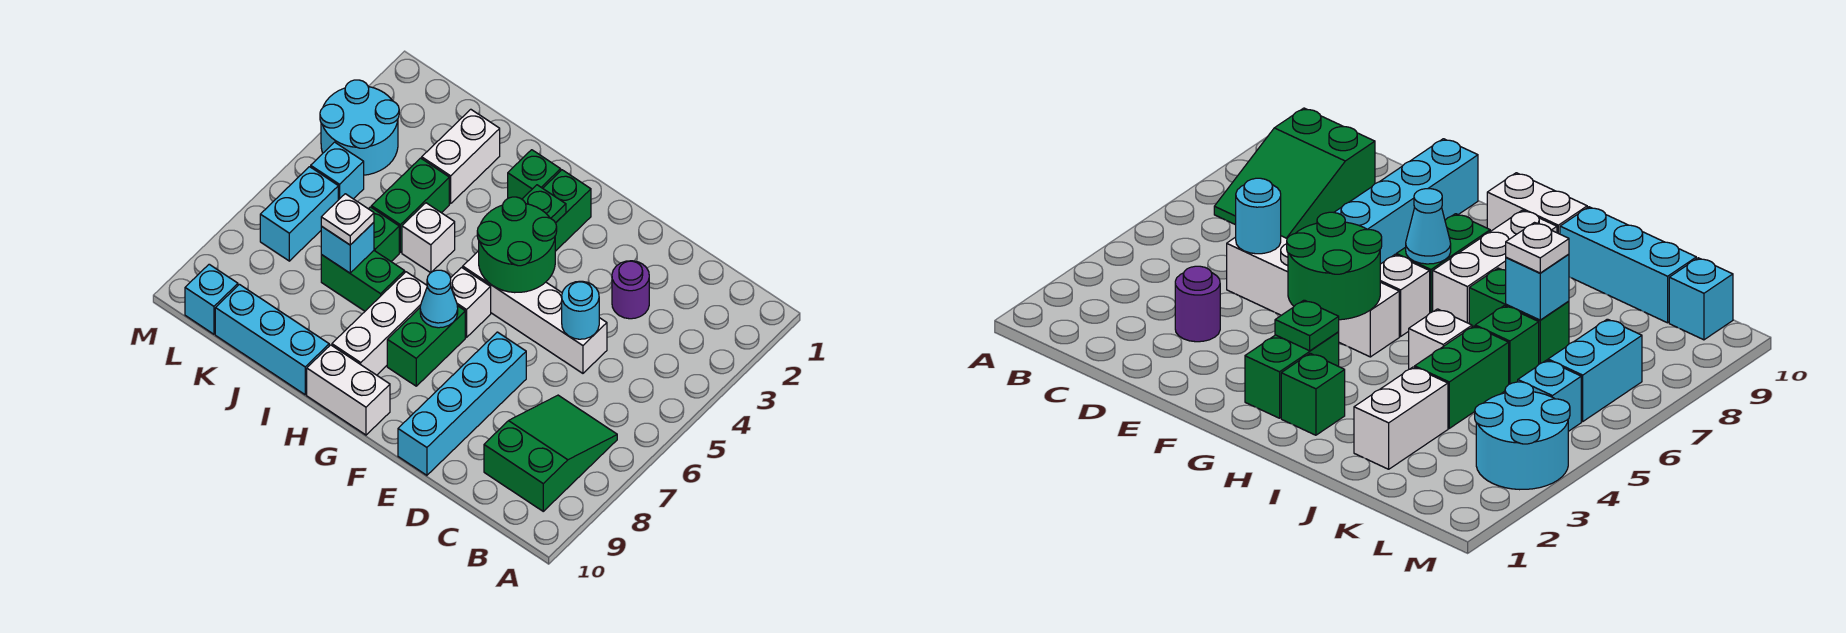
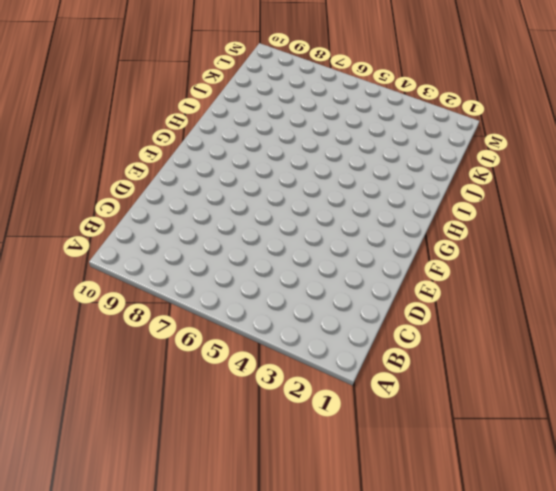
none -> green slope B7:C9 level 1 top 9
none -> purple round brick D3 level 1
none -> white brick D5:G5 level 1

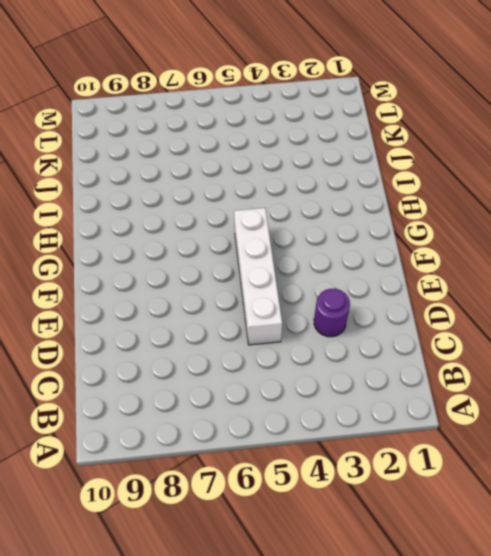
none -> green slope B7:C9 level 1 top 9
none -> cyan brick E7:E10 level 1
none -> green brick G2:G3 level 1

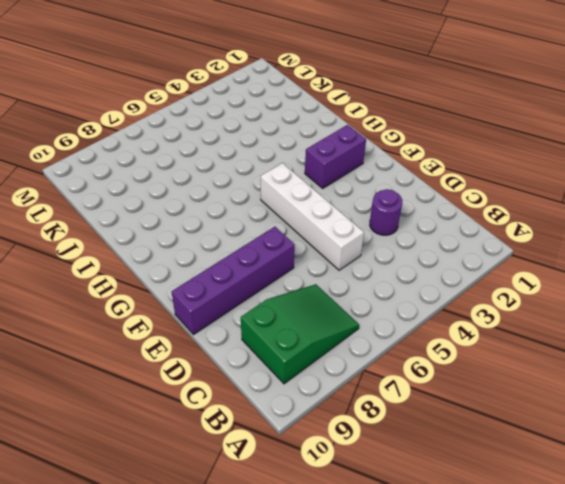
purple brick E7:E10 level 1 -> cyan brick E7:E10 level 1
purple brick G2:G3 level 1 -> green brick G2:G3 level 1
none -> white brick G6 level 1
none -> green brick G7:G8 level 1
none -> white brick G10:H10 level 1

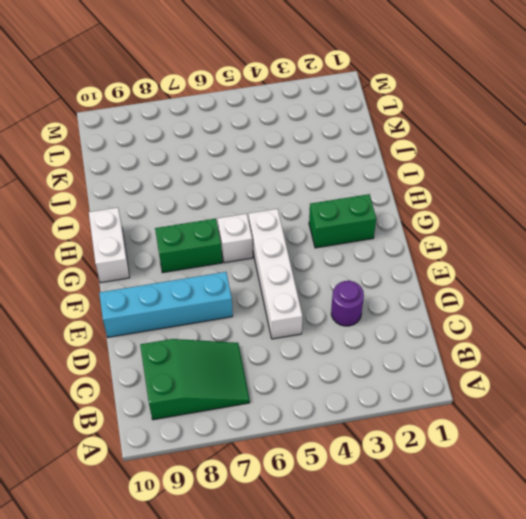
none -> green brick H2 level 1
none -> white brick H7:H9 level 1
none -> white brick I5 level 1

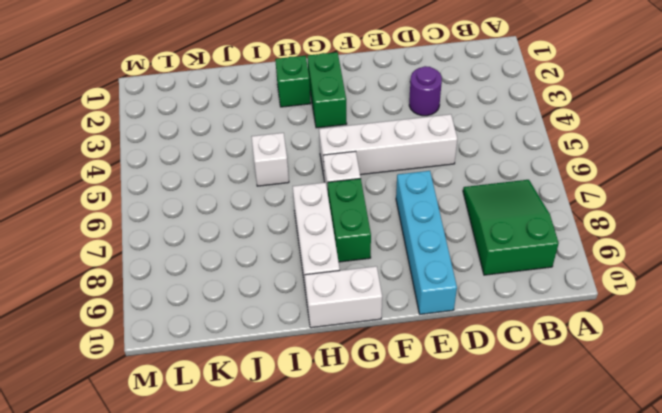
none -> green brick I7:J7 level 1
none -> cyan brick I10:K10 level 1
none -> white brick J2:J3 level 1

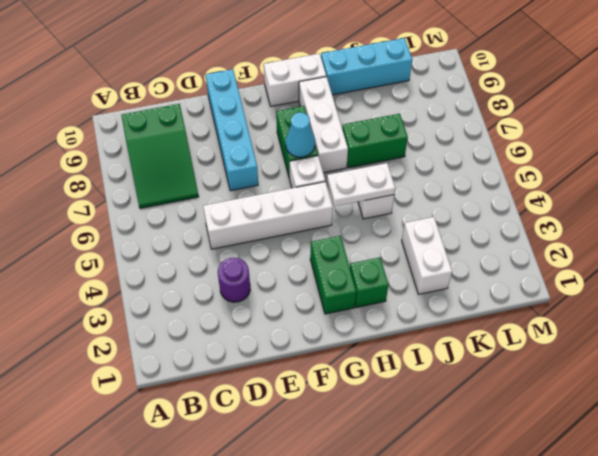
white plate H5:I5 level 2 -> none
none -> green brick J4:J5 level 1
none -> green brick J6 level 1
none -> cyan round brick L3:M4 level 1

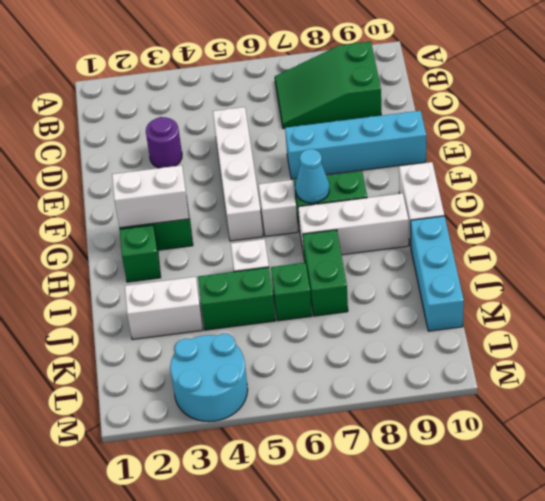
white brick G2:G3 level 2 -> green plate G3 level 2
none -> cyan brick L5 level 1
none -> cyan brick L6:L7 level 1
none -> cyan brick L10 level 1

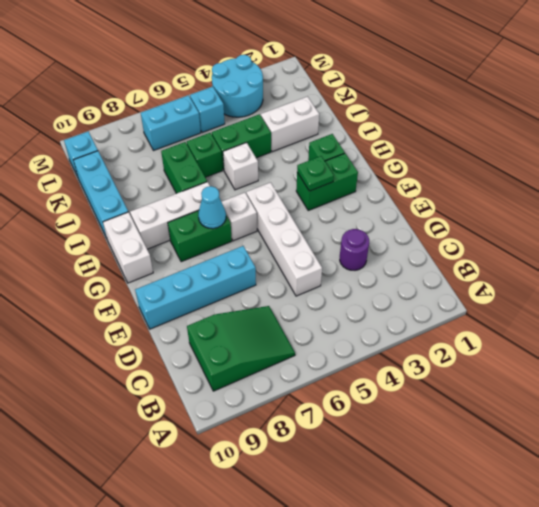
none -> cyan round brick D5 level 2
none -> green round brick F4:G5 level 2
none -> cyan brick J7 level 2

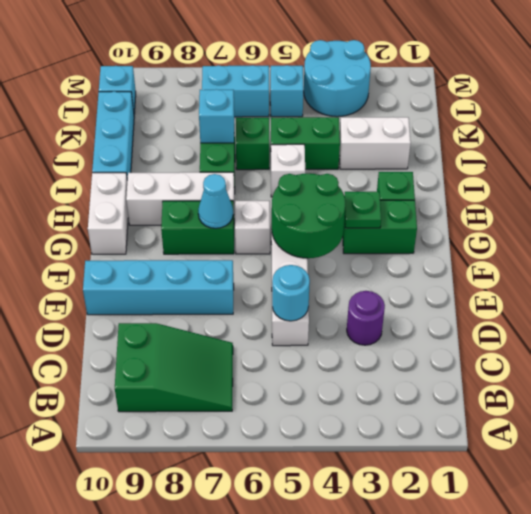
none -> white plate J7 level 3

